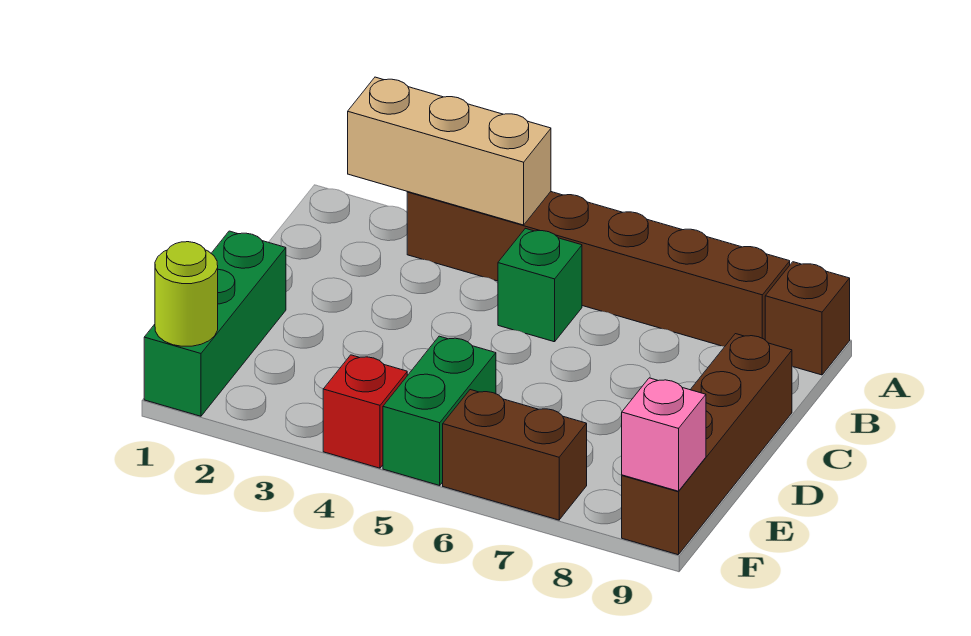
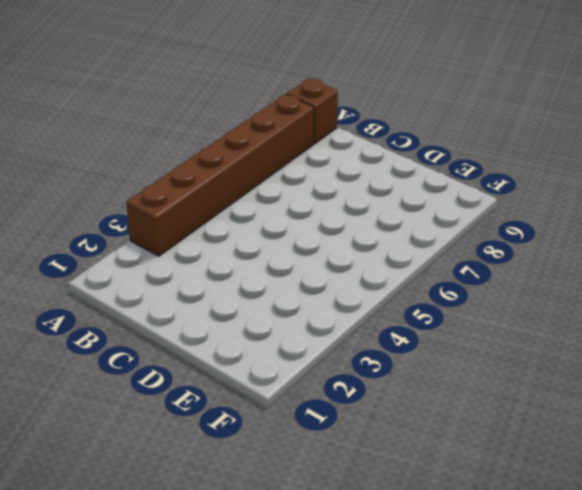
none -> green brick B5 level 1
none -> brown brick C9:F9 level 1

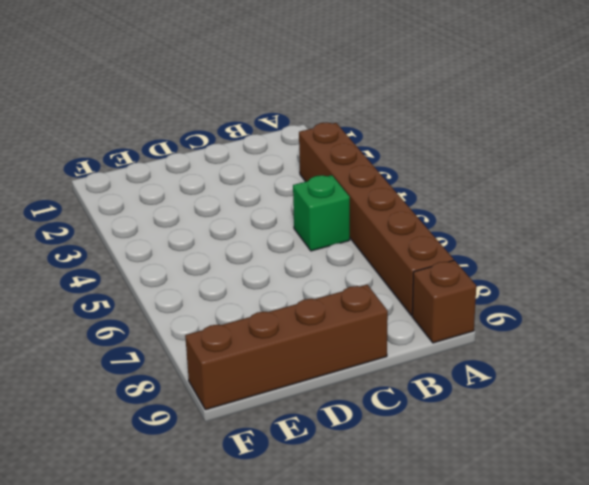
none -> green brick D1:F1 level 1
none -> green brick E5:F5 level 1

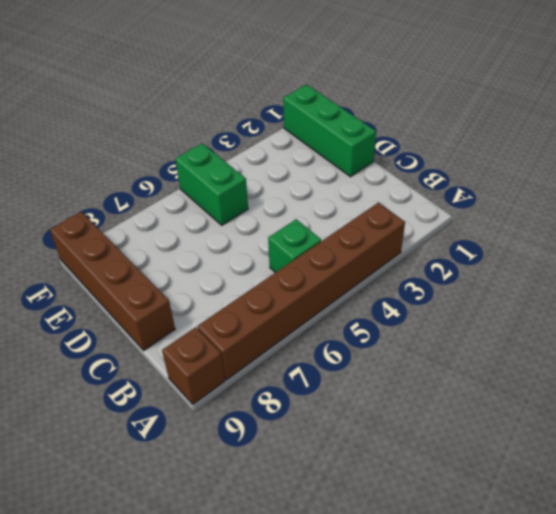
none -> red brick F4 level 1
none -> brown brick F6:F7 level 1

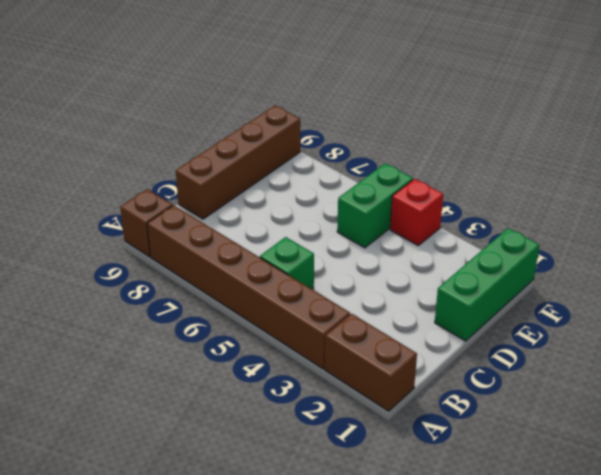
brown brick A1:A2 level 1 -> brown brick F6:F7 level 1
none -> tan brick A2:A4 level 2
none -> lime round brick F1 level 2

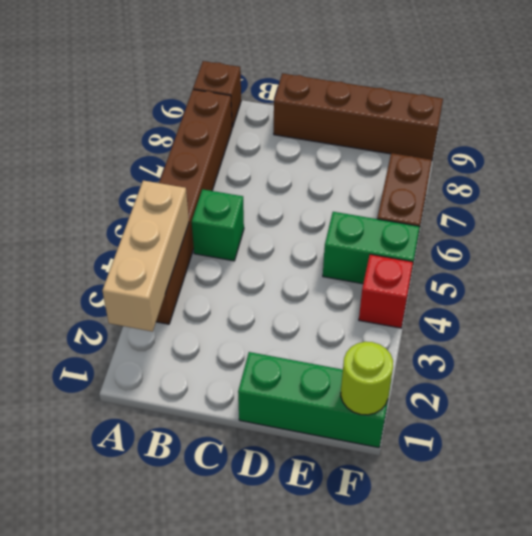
none -> pink brick F9 level 2

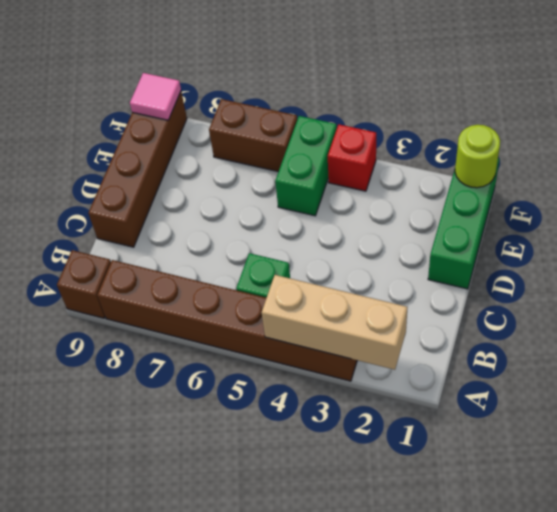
pink tile F9 level 2 -> pink brick F9 level 2

